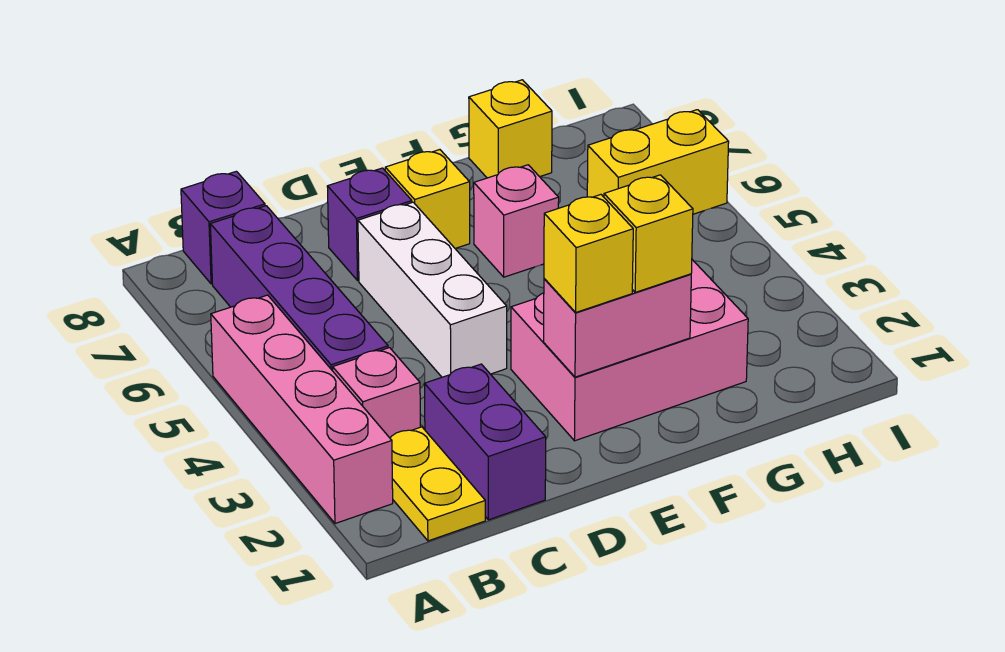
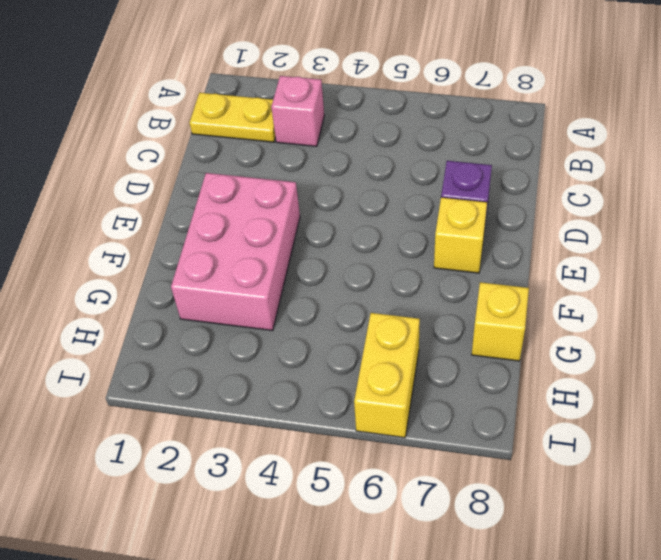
none -> pink brick A2:A5 level 1
none -> purple brick B4:B7 level 1
none -> purple brick B8 level 1

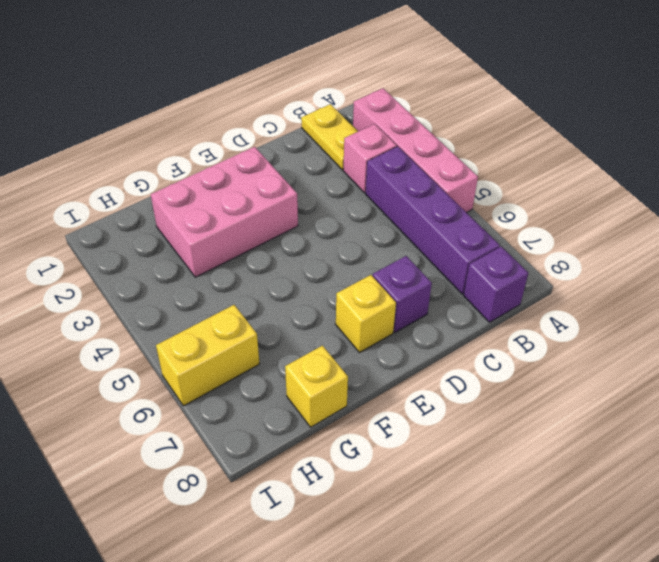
none -> purple brick C1:C2 level 1
none -> white brick D4:D6 level 1
none -> pink brick F6 level 1

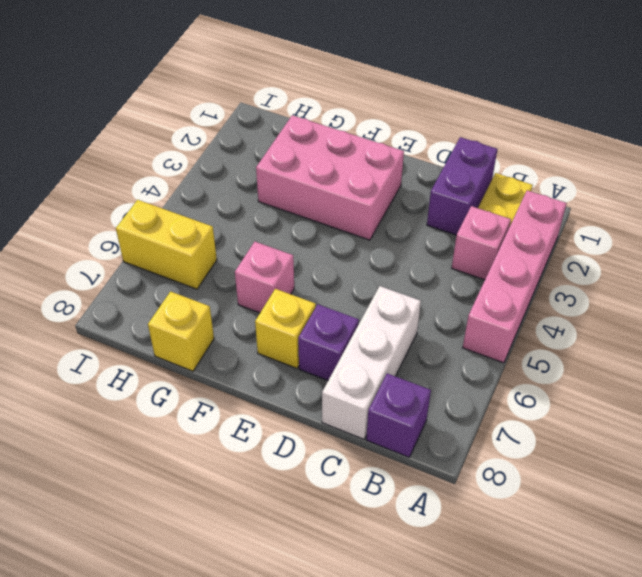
white brick C6:C8 level 1 -> white brick D4:D6 level 1
none -> purple brick B4:B7 level 1
none -> pink brick E2:F2 level 2
none -> yellow brick E2 level 3

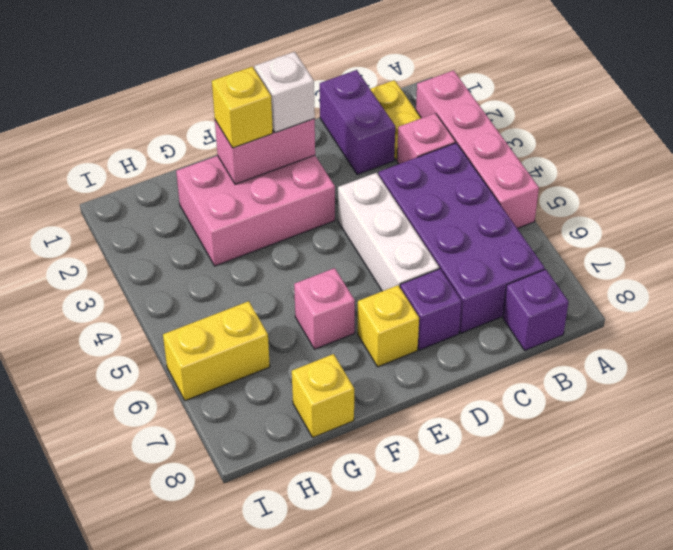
purple brick B4:C7 level 1 -> purple brick B4:B7 level 1
white brick E2 level 3 -> yellow brick E2 level 3

